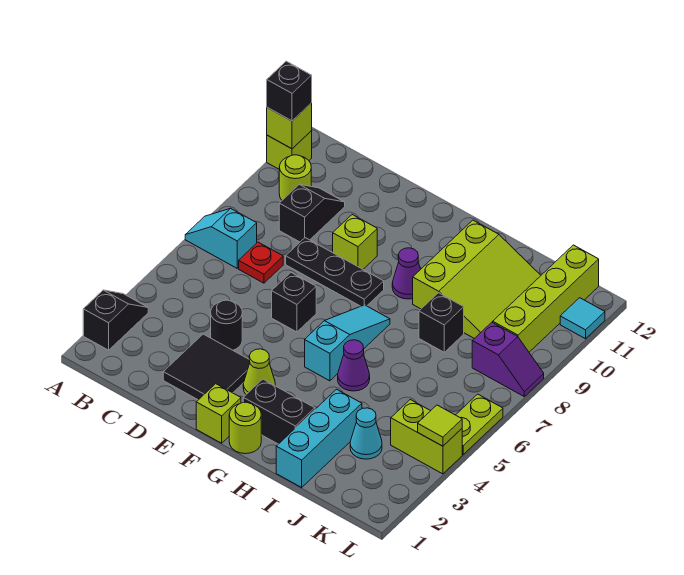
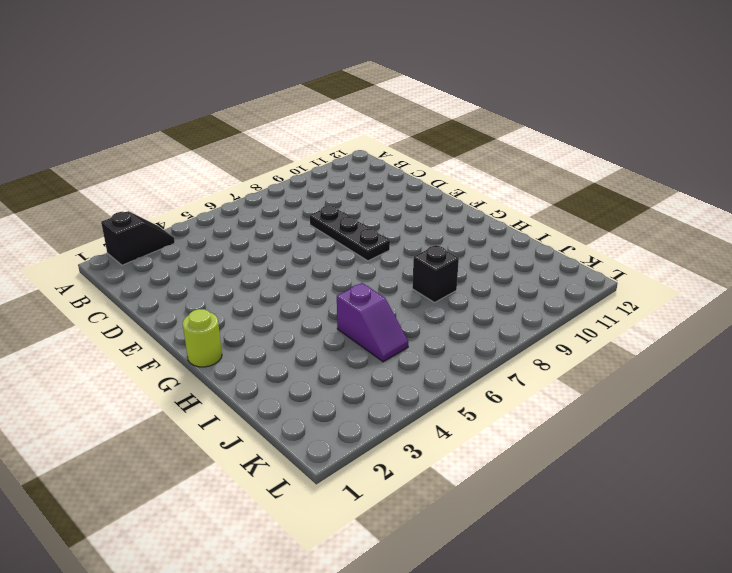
purple slope I5:J5 level 1 top I -> purple slope K8:L8 level 1 top K
none -> cyan slope A7:B7 level 1 top B
none -> lime brick A11 level 1
none -> lime round brick B10 level 1
none -> red plate C7 level 1

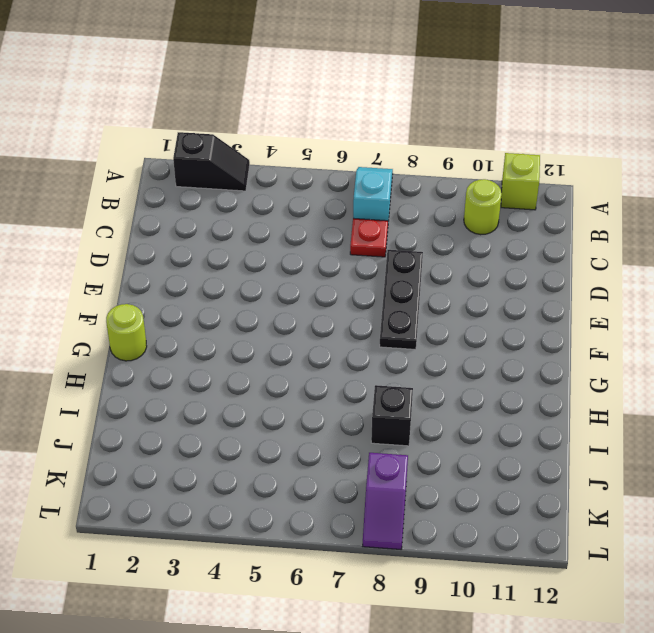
none -> black slope C9:C10 level 1 top 9
none -> black tile D2:E3 level 1
none -> black round brick D4 level 1
none -> black brick E6 level 1

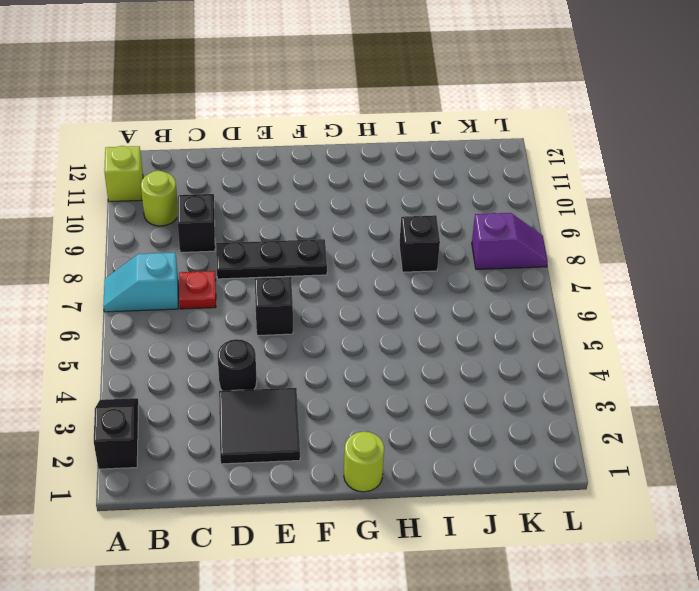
none -> lime brick E9 level 1
none -> lime brick F1 level 1
none -> lime cone F3 level 1
none -> black brick G2:H2 level 1

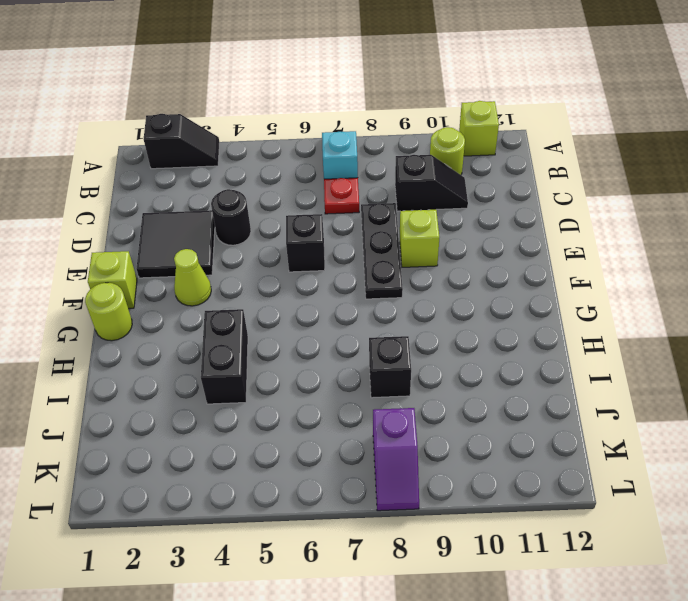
black brick H4:I4 level 1 -> black brick G2:H2 level 1
none -> cyan slope G5:G7 level 1 top 5
none -> purple cone G9 level 1
none -> purple cone H5 level 1
none -> lime slope H9:J11 level 1 top H

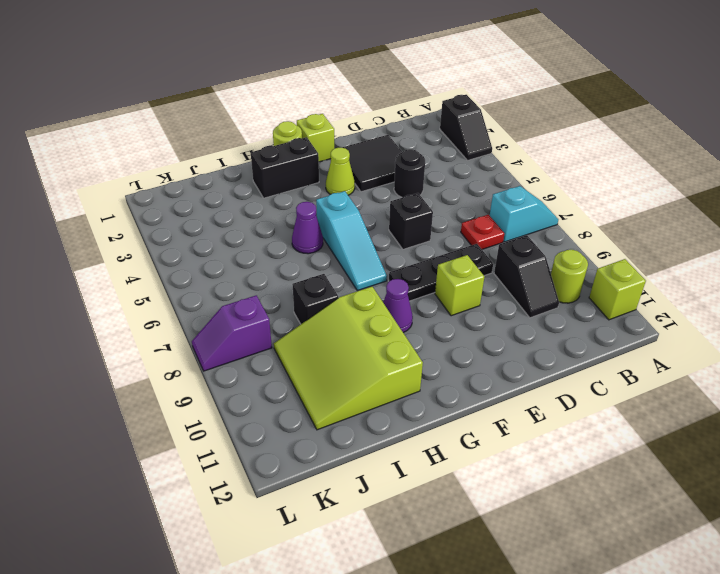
none -> cyan brick I1:I3 level 1
none -> cyan cone J3 level 1
none -> lime brick K4:L4 level 1
none -> lime brick K9:K12 level 1

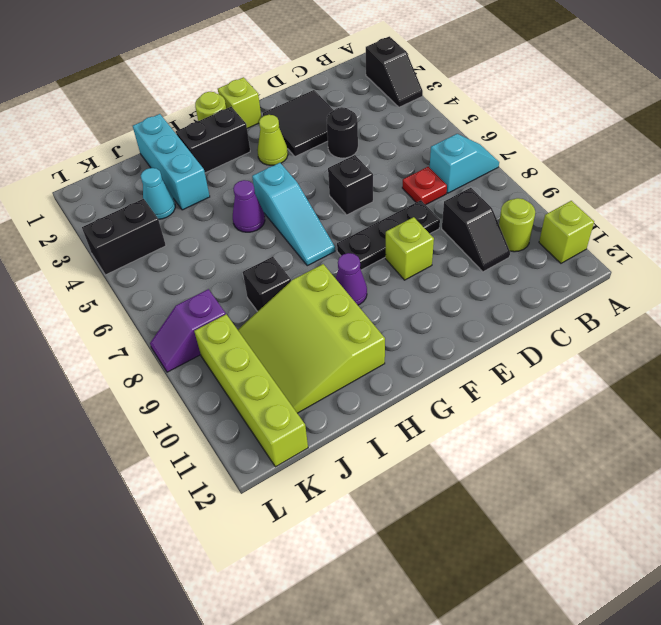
black brick K4:L4 level 1 -> lime brick K4:L4 level 1
none -> lime plate L5:L6 level 1
none -> cyan tile L11 level 1
none -> lime brick A11 level 2
none -> lime tile L4 level 2

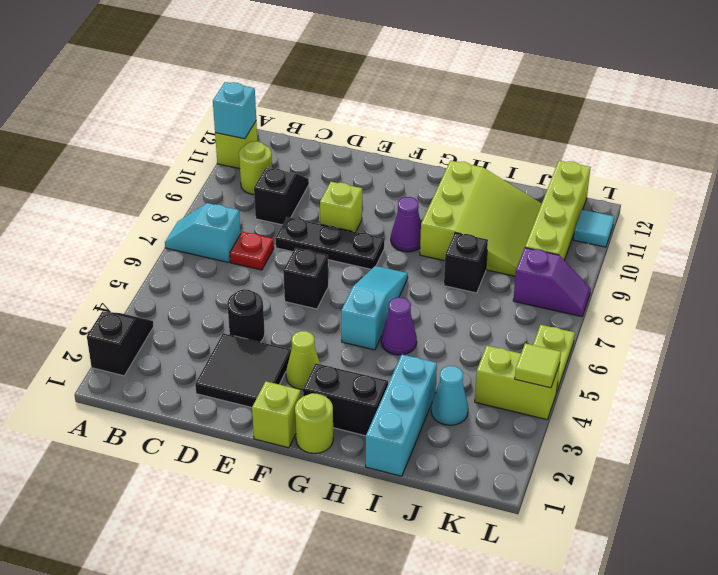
cyan brick A11 level 2 -> lime brick A11 level 2
none -> black brick A11 level 3

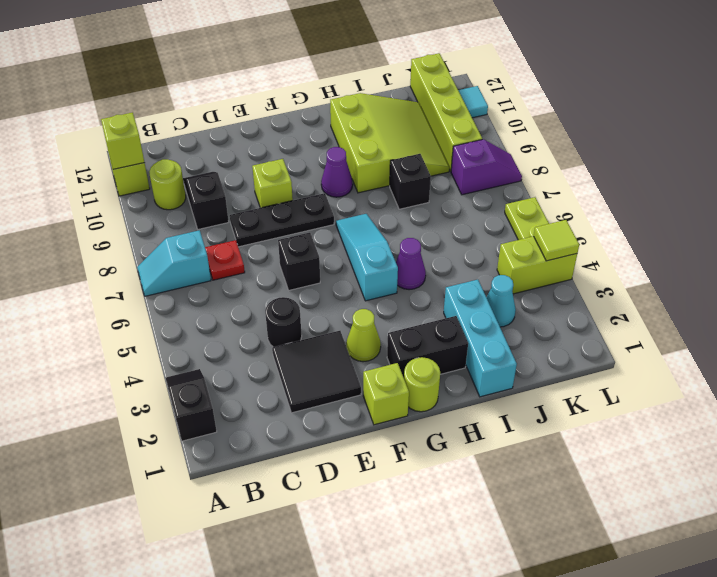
none -> black brick A11 level 3

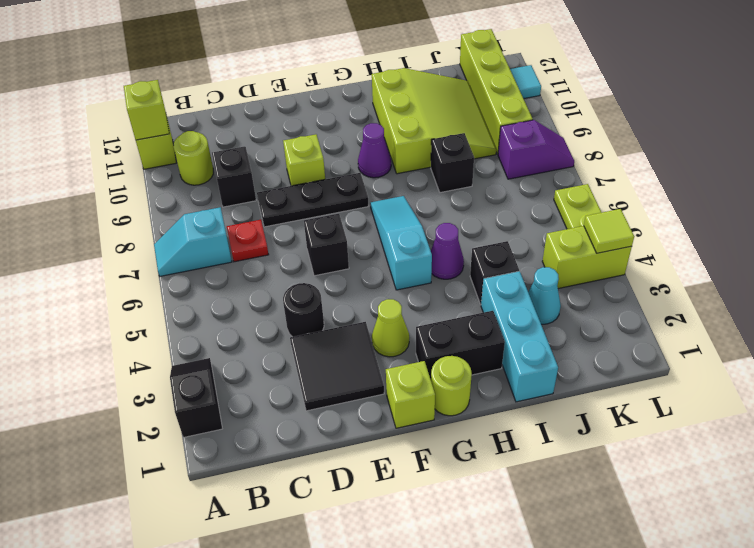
black brick I4 level 1 -> black brick A11 level 3

